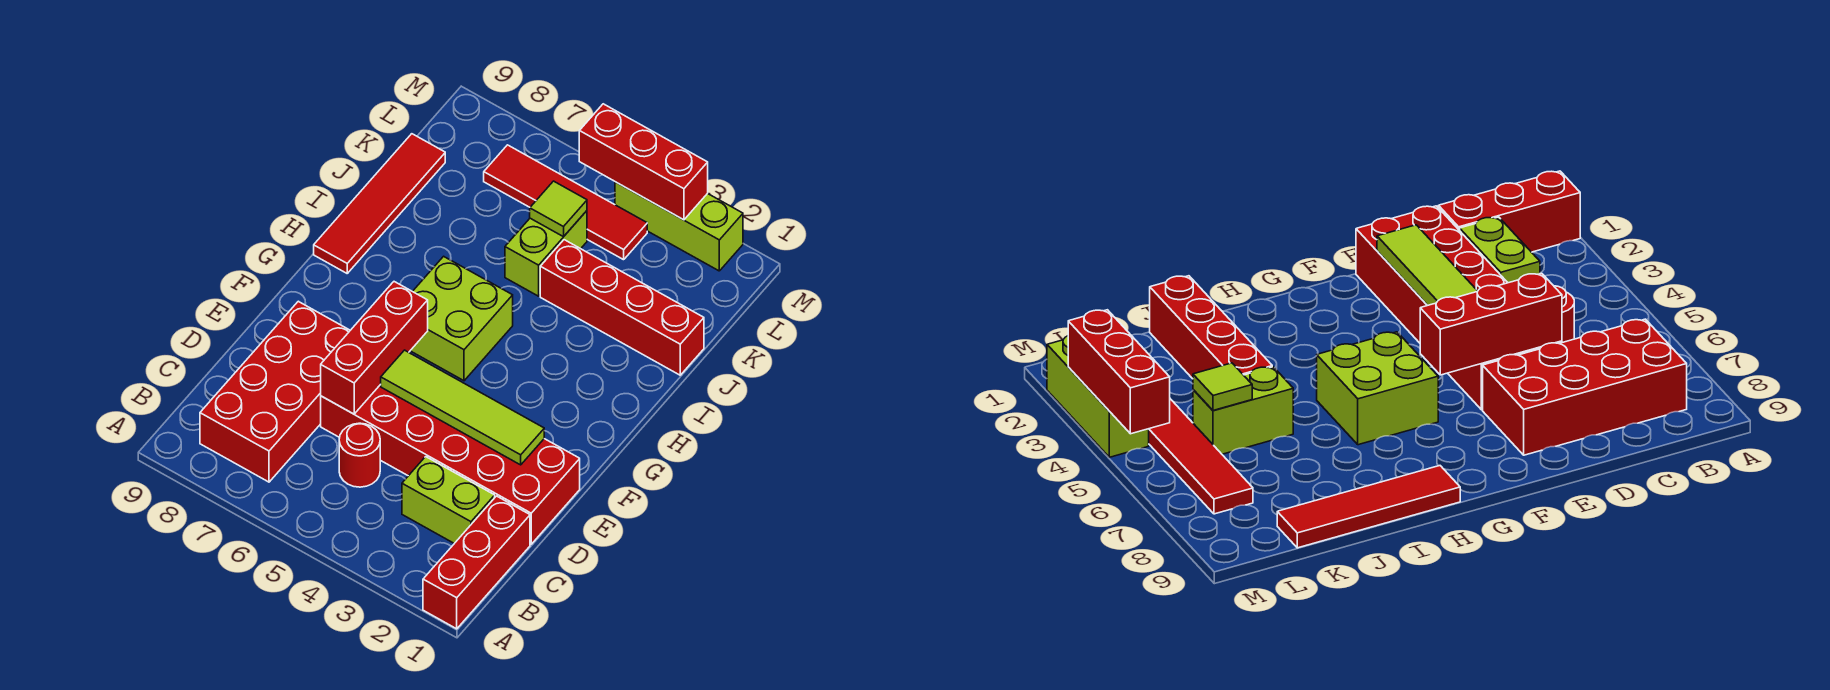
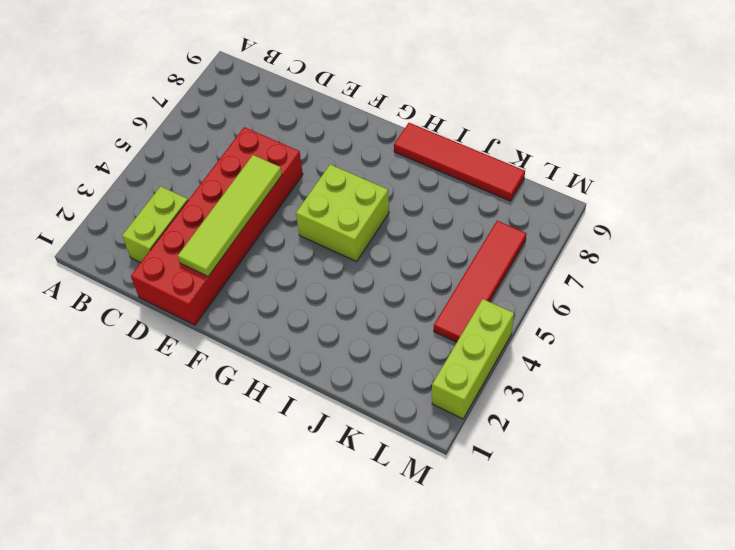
none -> red brick A1:C1 level 1
none -> red brick B7:E8 level 1
none -> red round brick C5 level 1

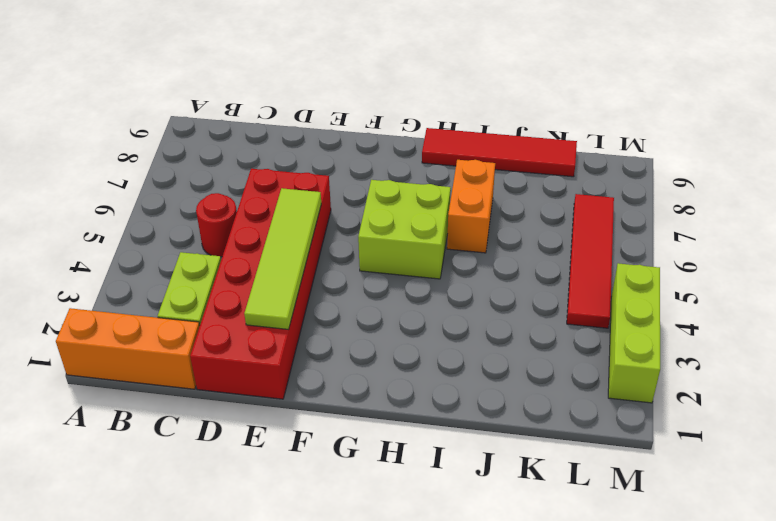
orange brick A1:C1 level 1 -> red brick A1:C1 level 1
orange brick I6:I7 level 1 -> none
none -> red brick B7:E8 level 1
none -> red brick J1:J4 level 1
none -> lime brick J5:K5 level 1

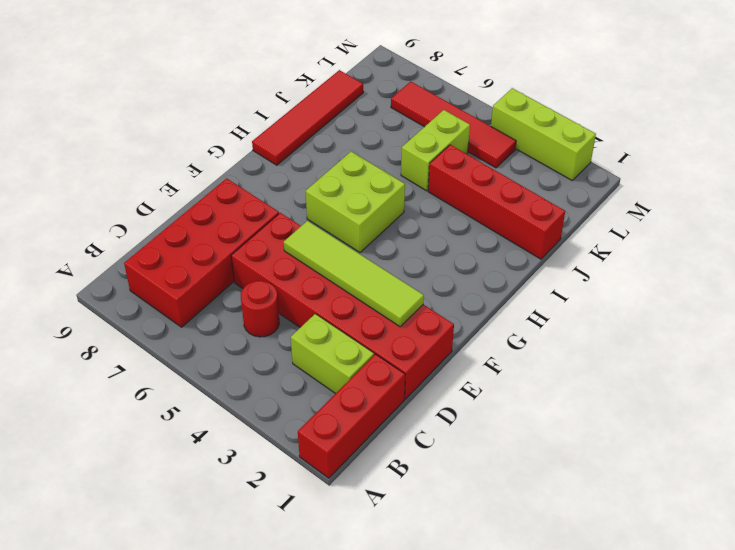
none -> red brick D6:F6 level 2
none -> lime tile K5 level 2
none -> red brick M3:M5 level 2

